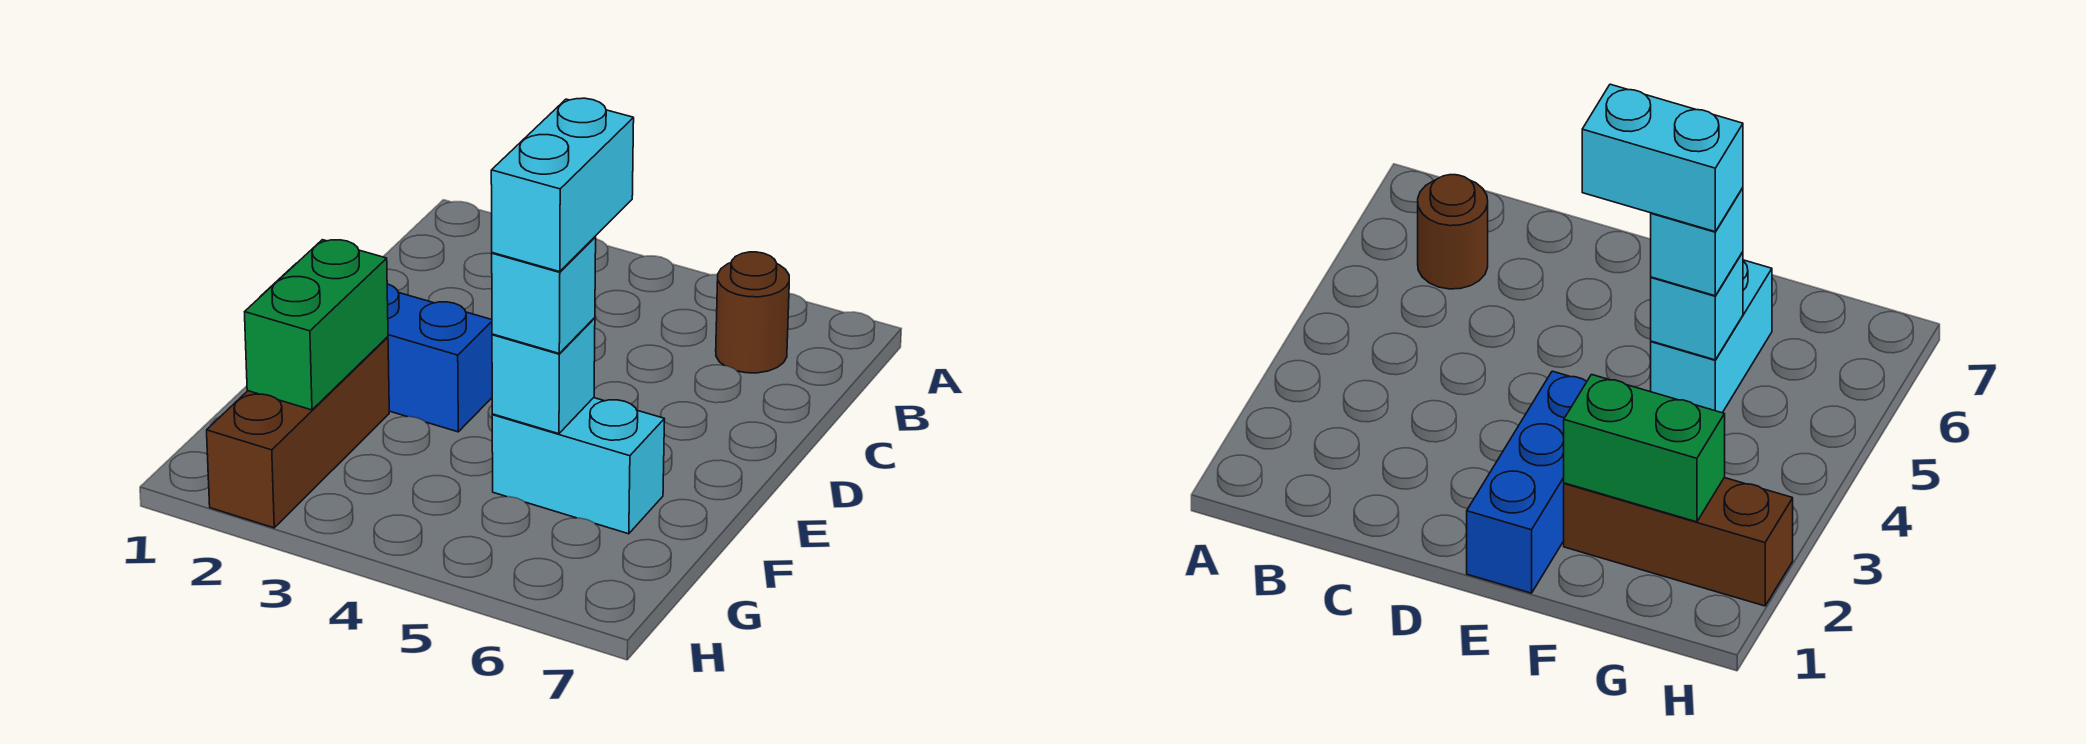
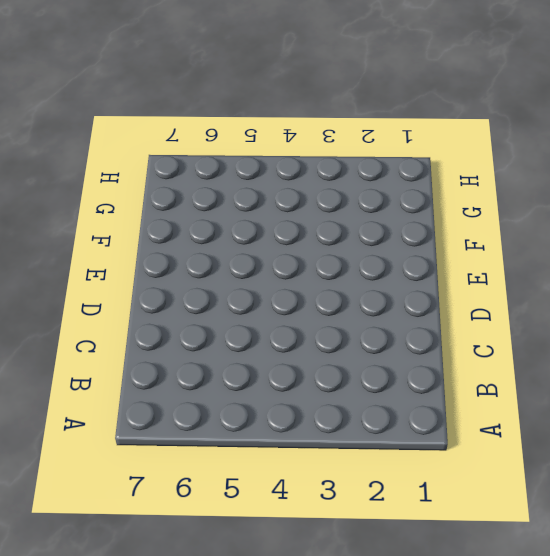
none -> brown round brick B6 level 1
none -> blue brick E1:E3 level 1

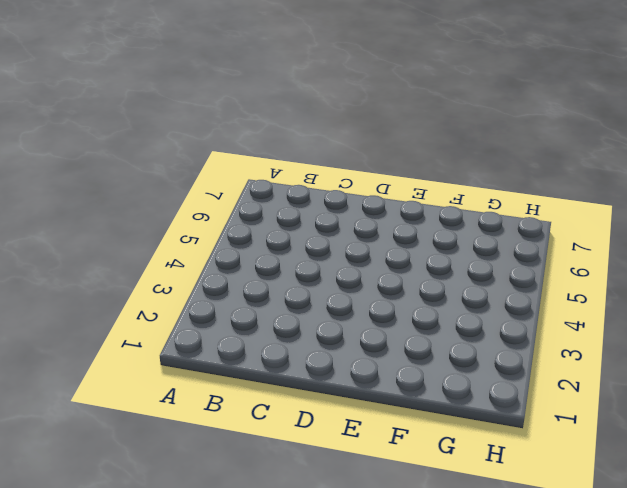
none -> brown round brick B6 level 1
none -> blue brick E1:E3 level 1

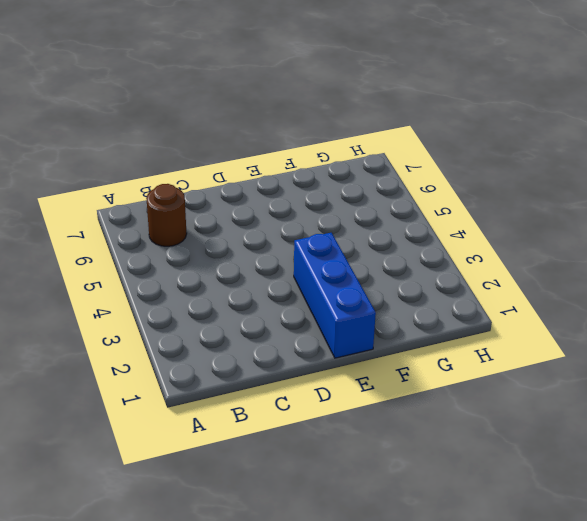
none -> brown brick F2:H2 level 1
none -> cyan brick F5:F6 level 1

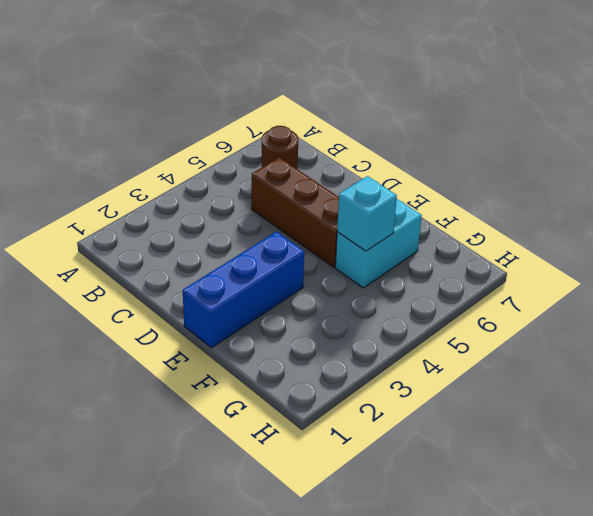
brown brick C5:E5 level 1 -> brown brick F2:H2 level 1
none -> green brick F2:G2 level 2
none -> cyan brick F5 level 3

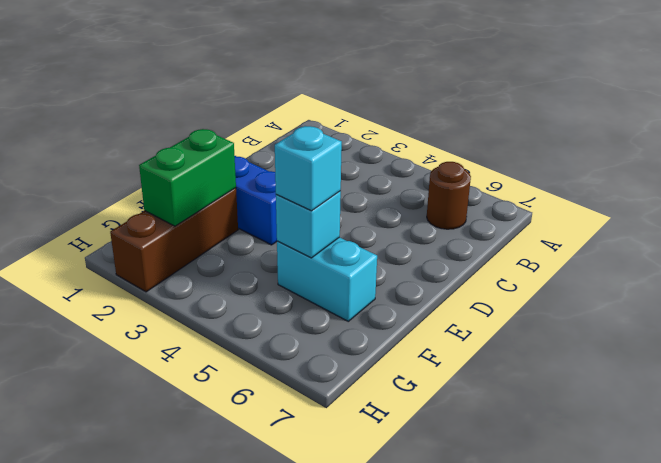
none -> cyan brick E5:F5 level 4

